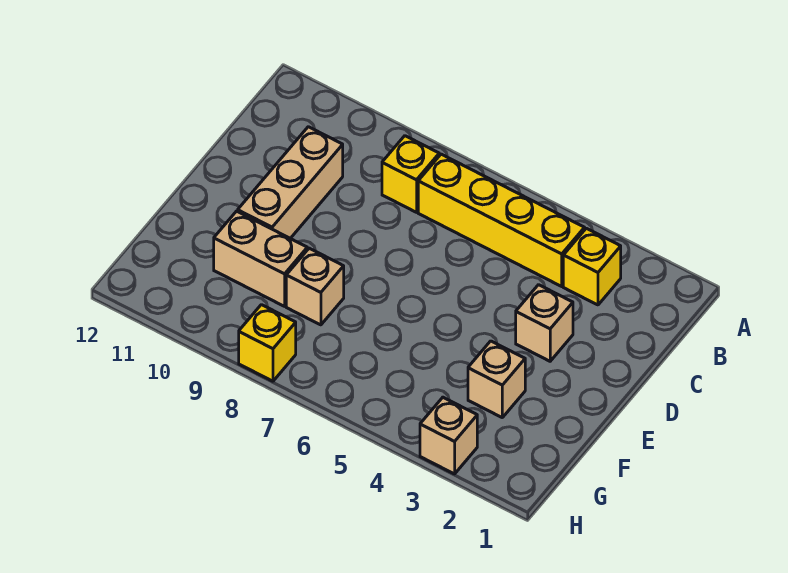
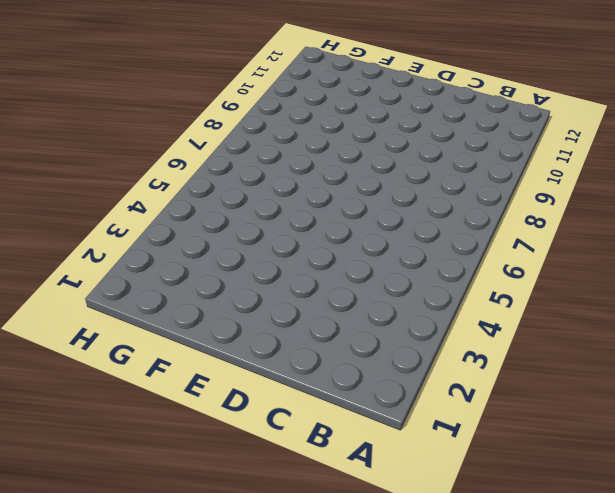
none -> yellow brick B3 level 1
none -> yellow brick B4:B7 level 1

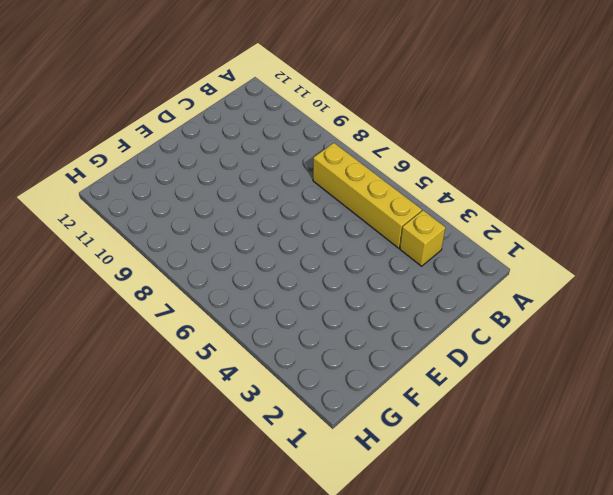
none -> yellow brick B8 level 1
none -> tan brick C10:E10 level 1

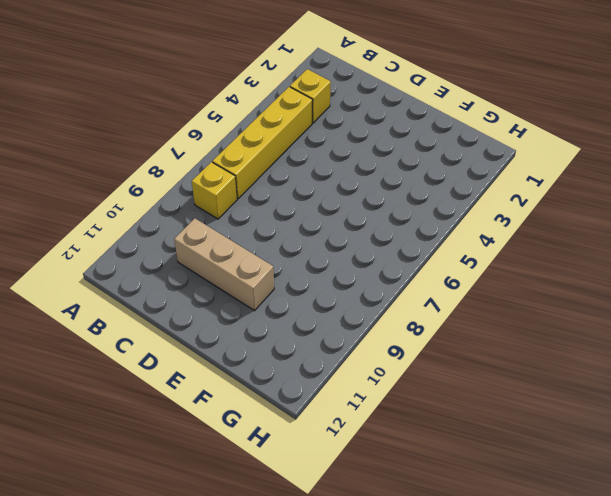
none -> tan brick D3 level 1
none -> tan brick F3 level 1

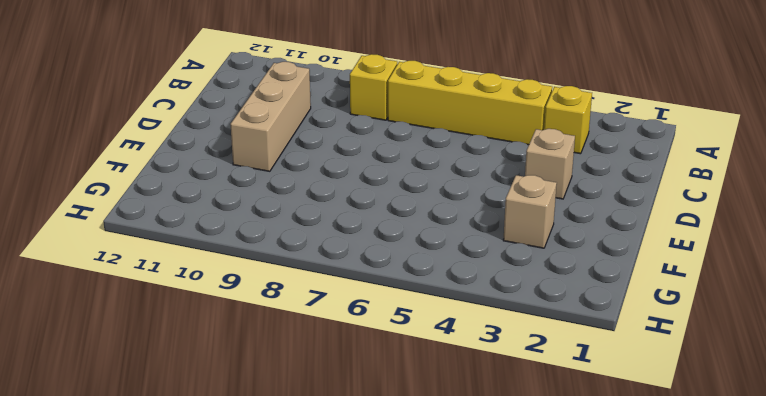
none -> tan brick F8 level 1
none -> tan brick F9:F10 level 1

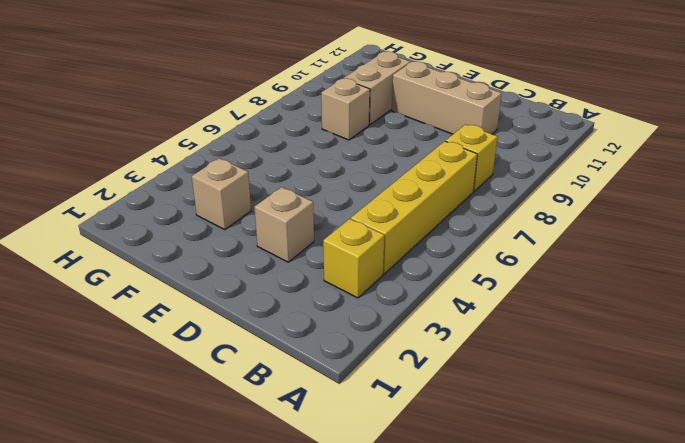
none -> tan brick H3 level 1
none -> yellow brick H8 level 1

